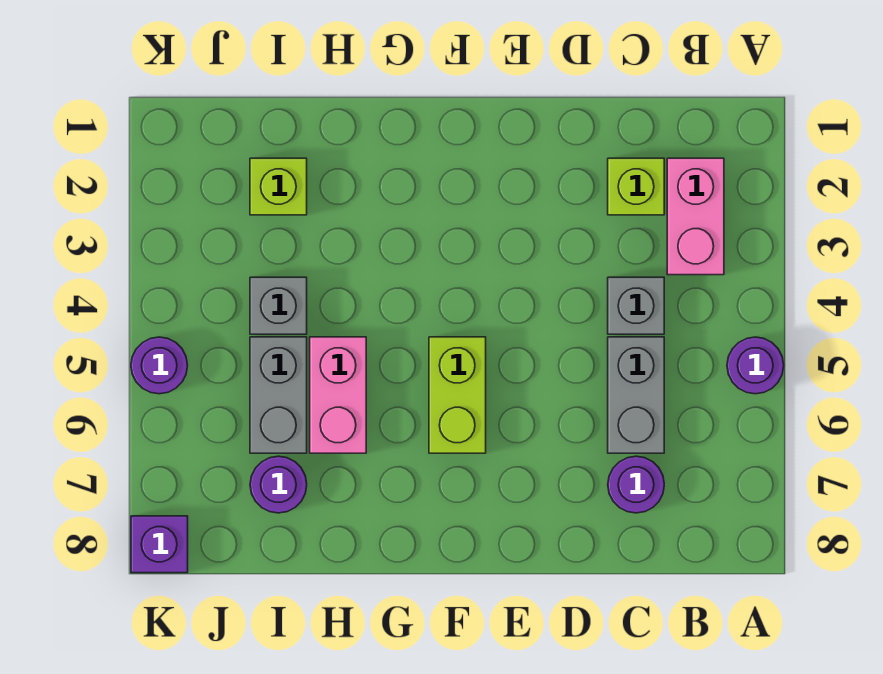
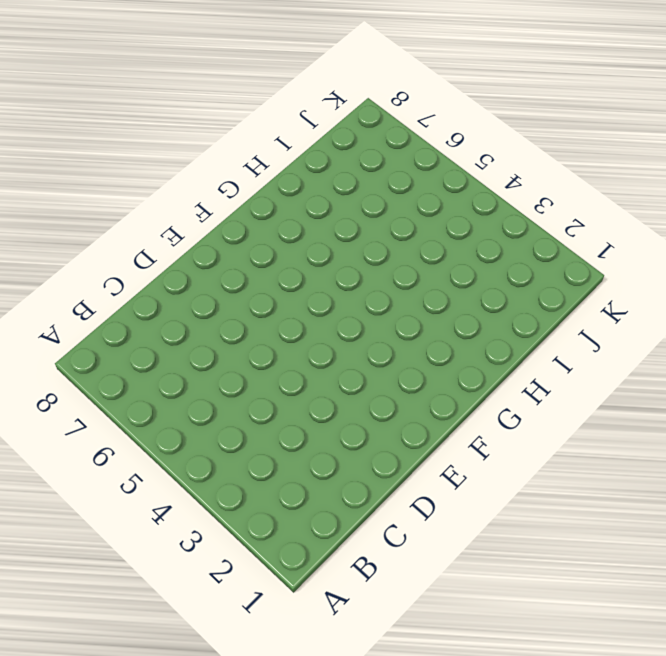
none -> purple round brick A5 level 1
none -> pink brick B2:B3 level 1
none -> lime brick C2 level 1

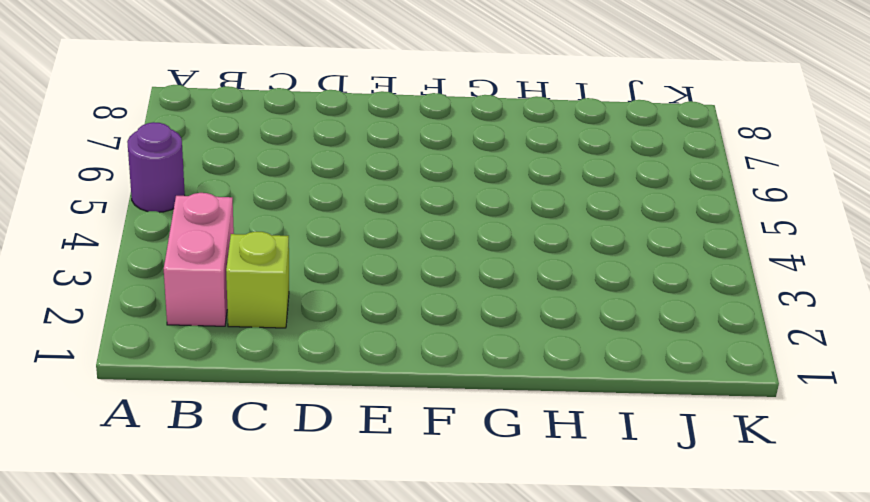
none -> grey brick C4 level 1
none -> grey brick C5:C6 level 1
none -> purple round brick C7 level 1

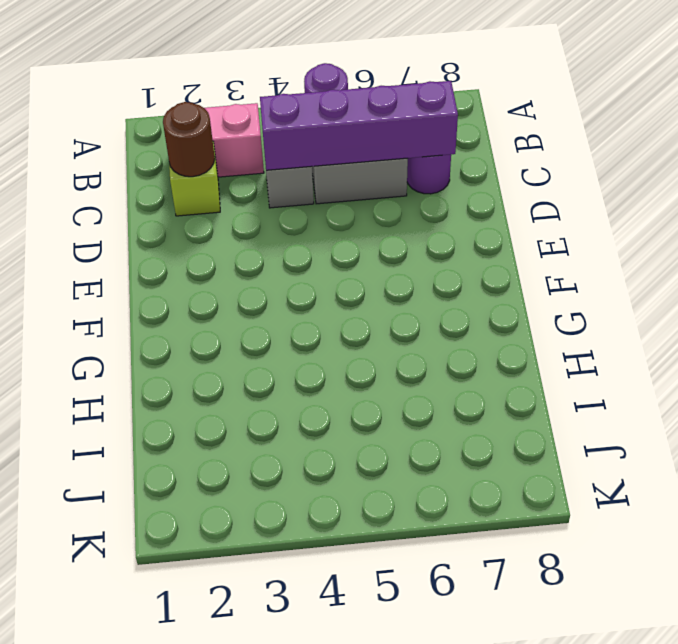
brown round brick C2 level 2 -> none
purple brick C4:C7 level 2 -> none
none -> lime brick F5:F6 level 1
none -> pink brick H5:H6 level 1
none -> lime brick I2 level 1

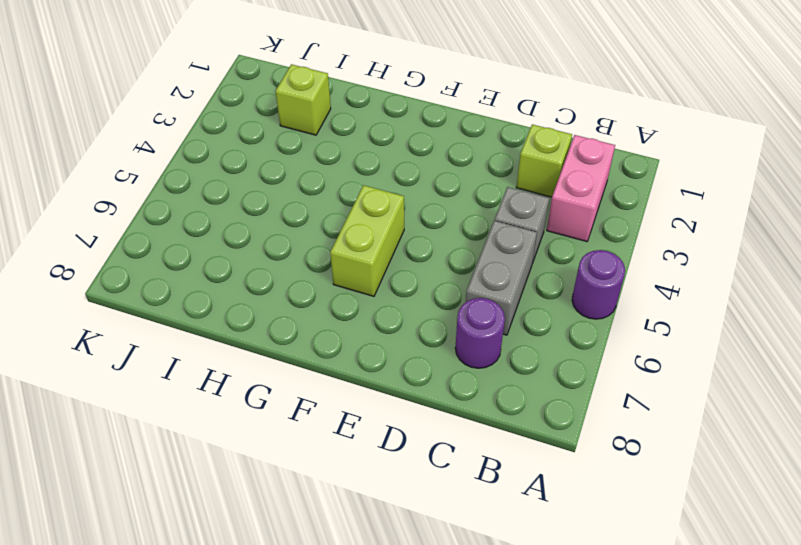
none -> pink brick H5:H6 level 1
none -> grey brick I4 level 1
none -> grey brick I5:I6 level 1

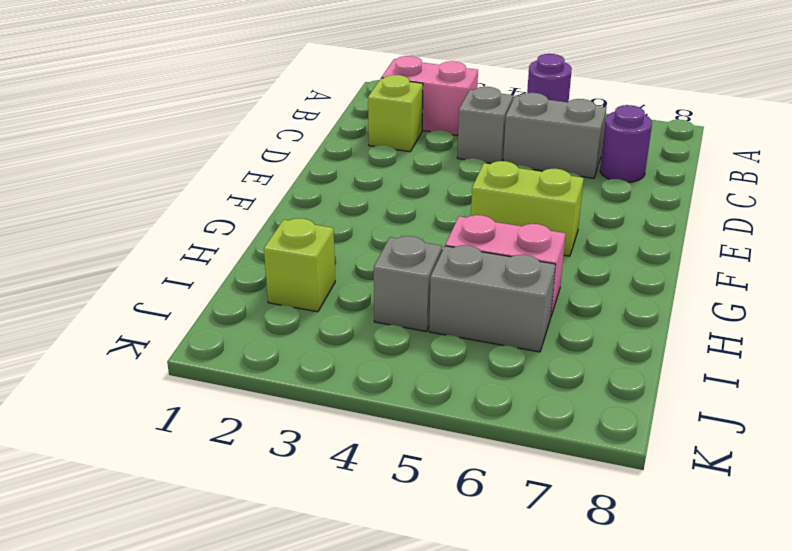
none -> purple round brick I7 level 1
none -> purple round brick K5 level 1
none -> purple brick K8 level 1

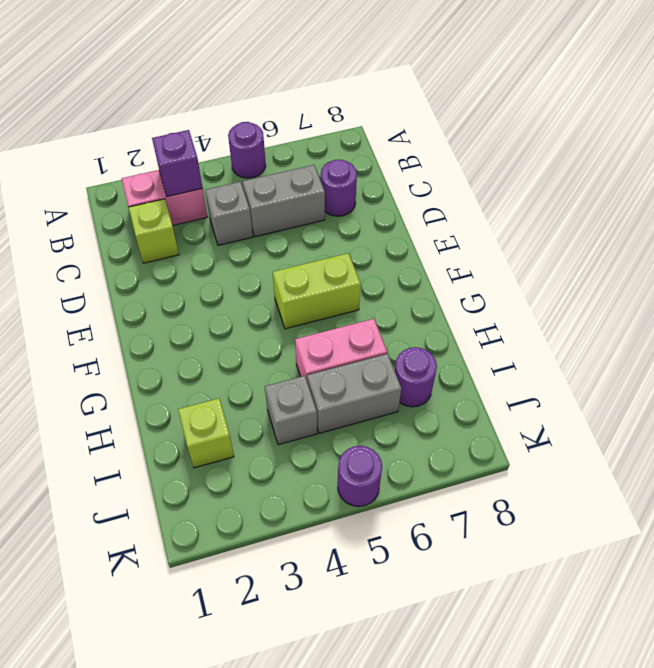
purple brick B3 level 2 -> purple brick K8 level 1

